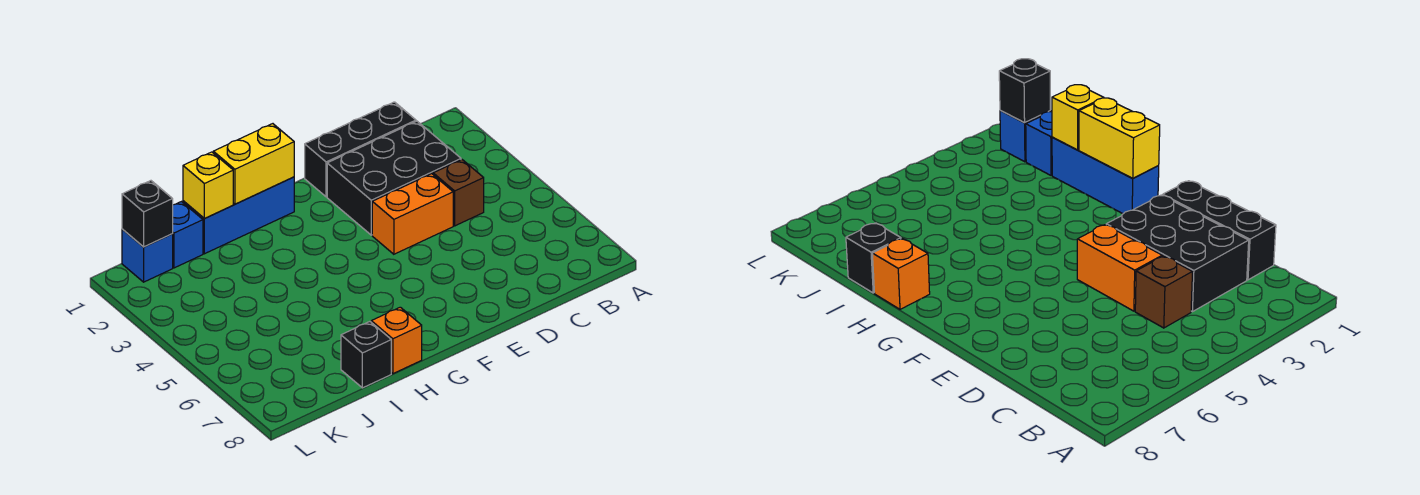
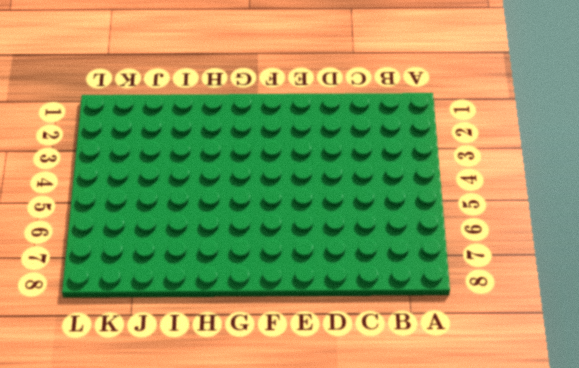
none -> black brick C1:E1 level 1
none -> black brick C2:E3 level 1
none -> brown brick C4 level 1

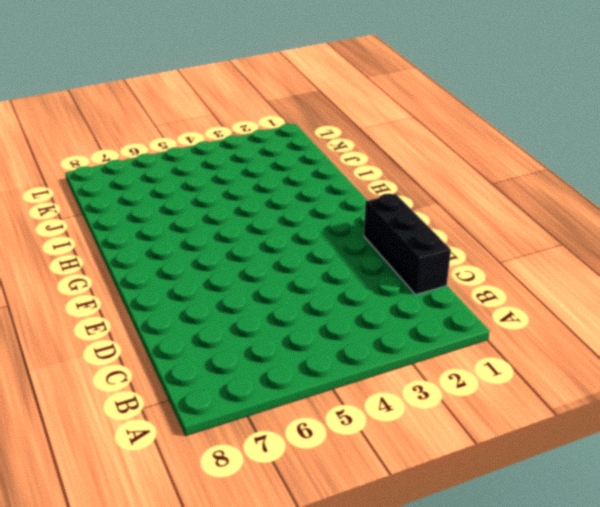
none -> black brick C2:E3 level 1
none -> brown brick C4 level 1
none -> orange brick D4:E4 level 1

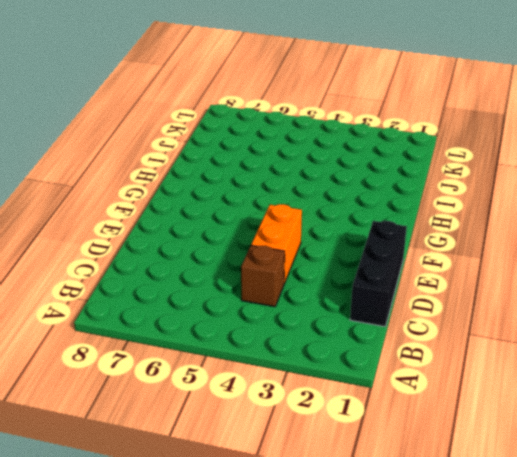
none -> black brick C2:E3 level 1
none -> blue brick G1:I1 level 1
none -> orange brick H8 level 1

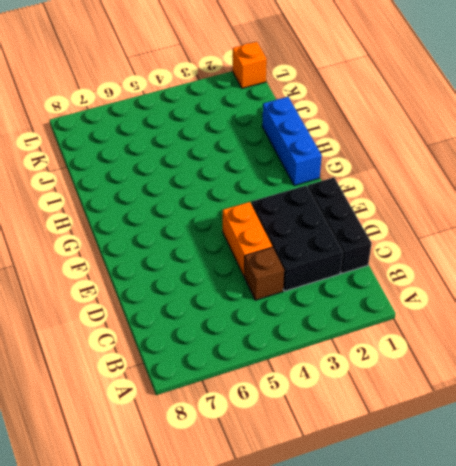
orange brick L1 level 1 -> orange brick H8 level 1
none -> black brick I8 level 1
none -> blue brick J1 level 1
none -> blue brick K1 level 1

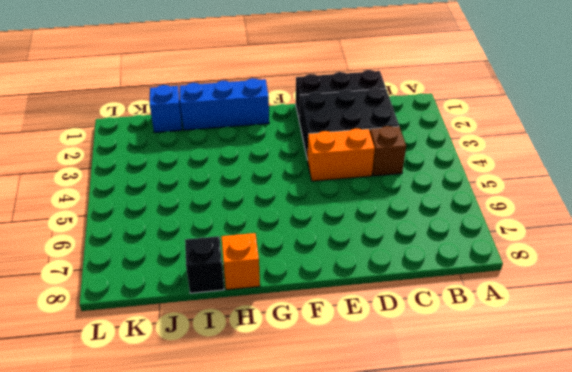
none -> blue brick K1 level 1
none -> yellow brick G1:H1 level 2
none -> yellow brick I1 level 2

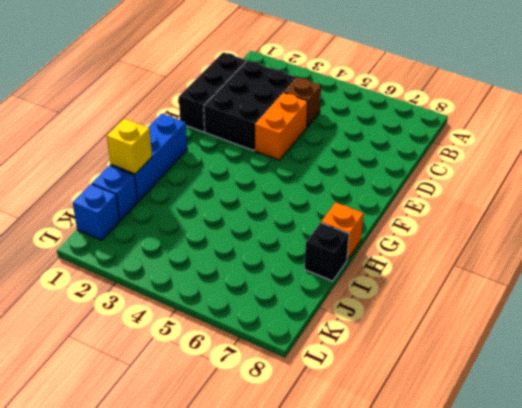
none -> yellow brick G1:H1 level 2
none -> black brick K1 level 2

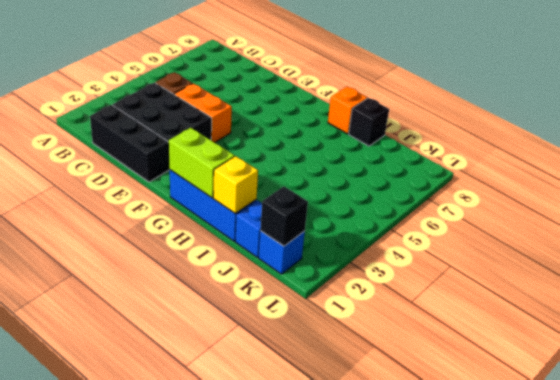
lime brick G1:H1 level 2 -> yellow brick G1:H1 level 2

